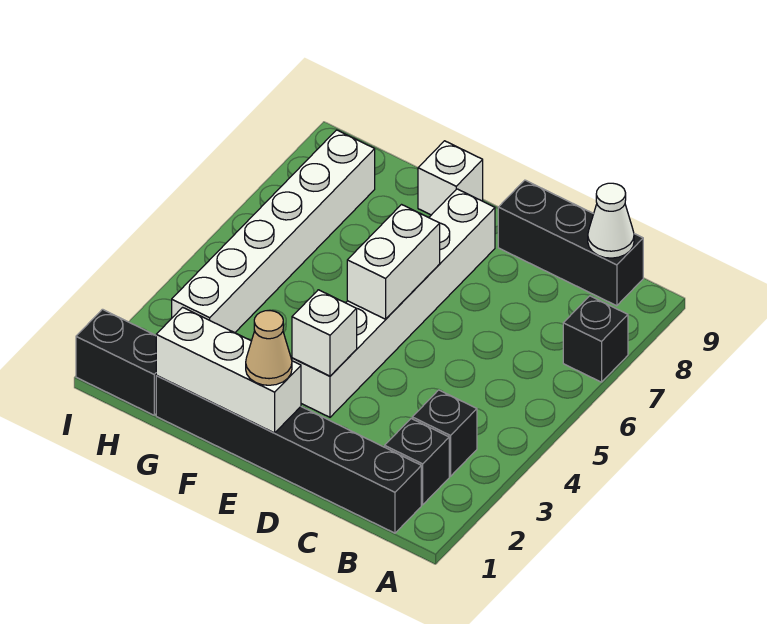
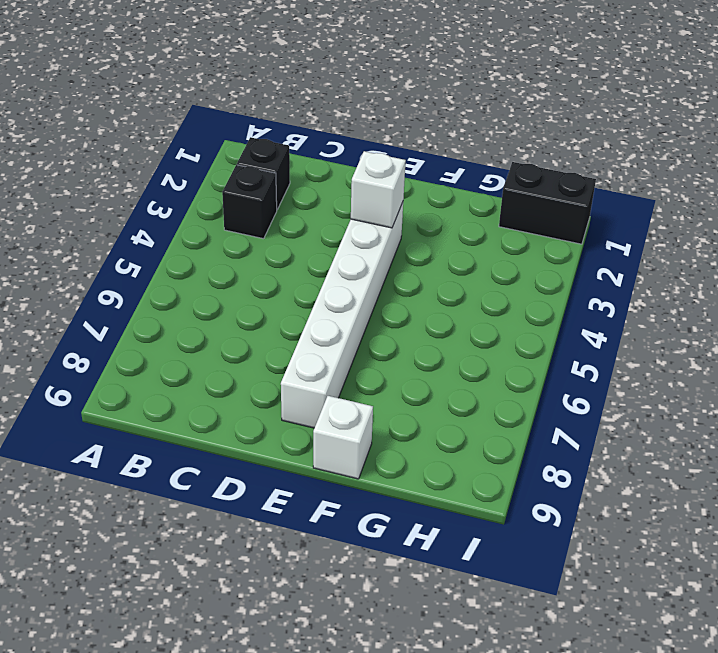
none -> black brick A7 level 1
none -> black brick B1:G1 level 1
none -> black brick B9:D9 level 1

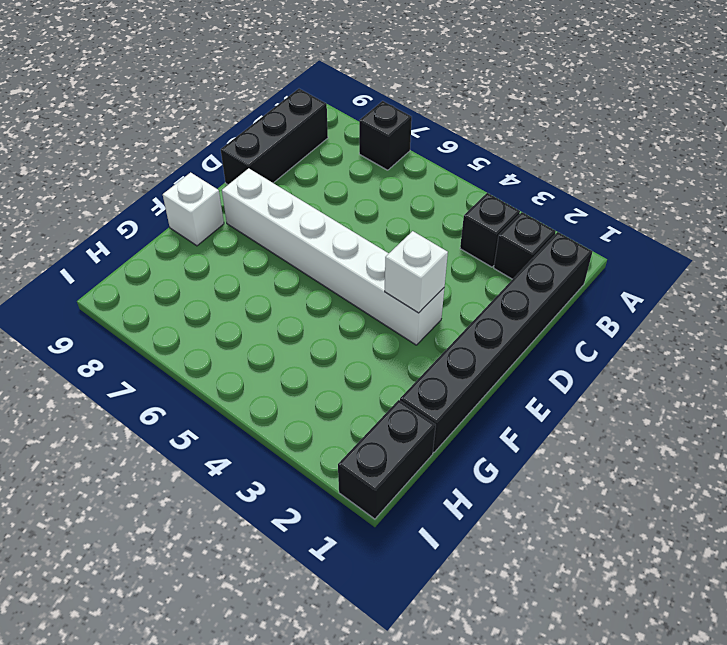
none -> white brick H3:H8 level 1
none -> white cone B9 level 2
none -> white brick E1:G1 level 2

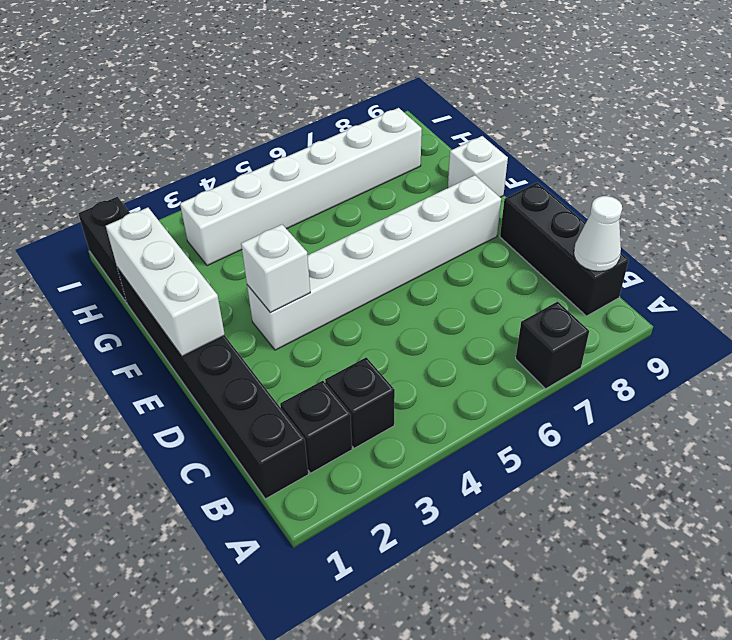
none -> white brick E5:E6 level 2
none -> tan cone E1 level 3

